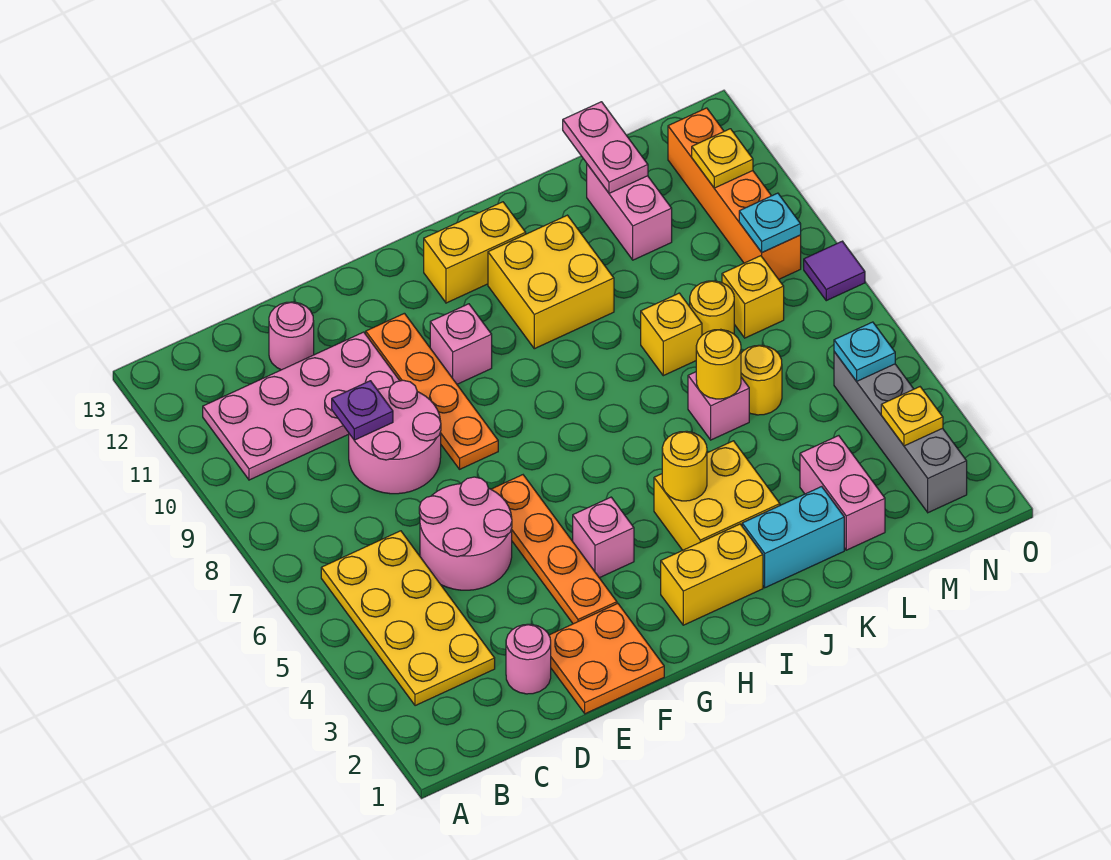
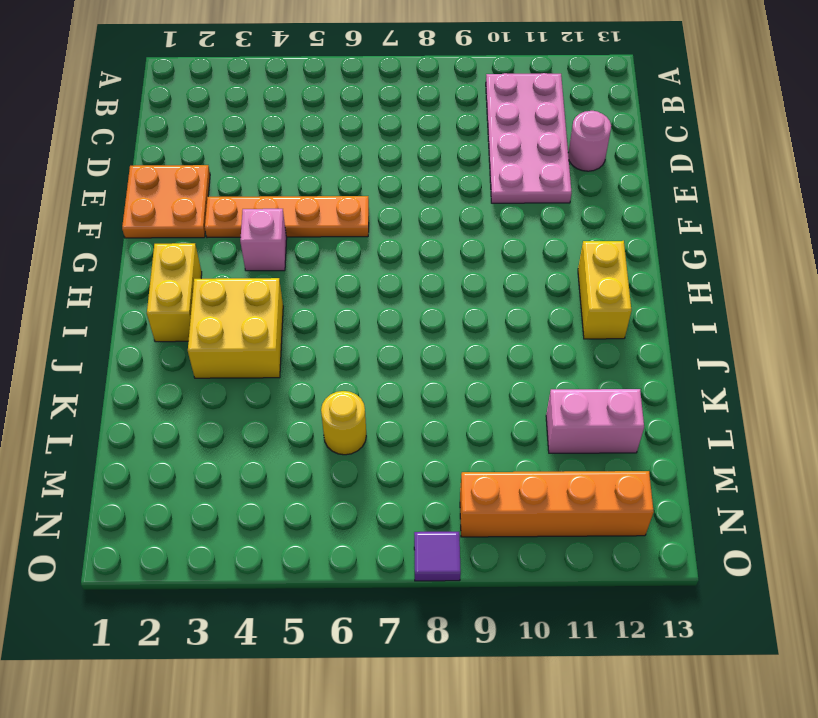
none -> yellow plate B3:C6 level 1
none -> pink round brick D2 level 1
none -> pink round brick D5:E6 level 1
none -> pink round brick D8:E9 level 1

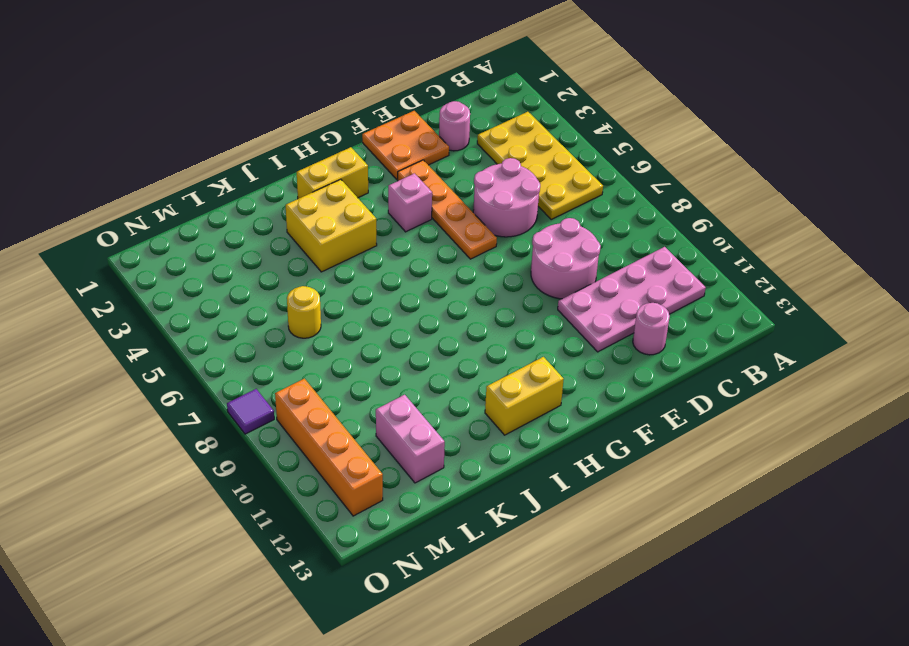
none -> orange plate F8:F11 level 1
none -> pink brick G10 level 1
none -> yellow brick I10:J11 level 1
none -> cyan brick J2:K2 level 1

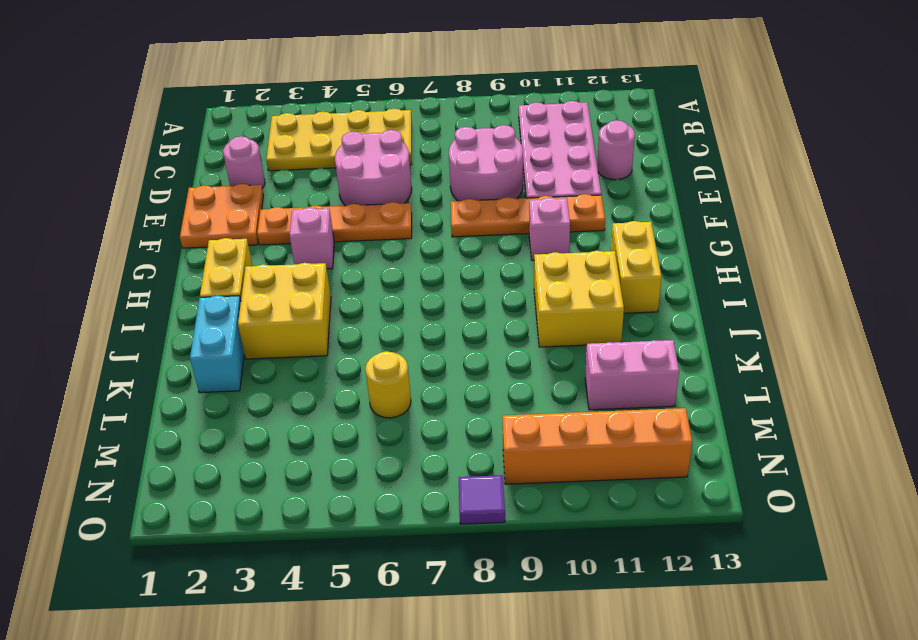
none -> pink brick K6 level 1
none -> yellow brick K8 level 1
none -> pink brick L2:L3 level 1
none -> yellow round brick L8 level 1

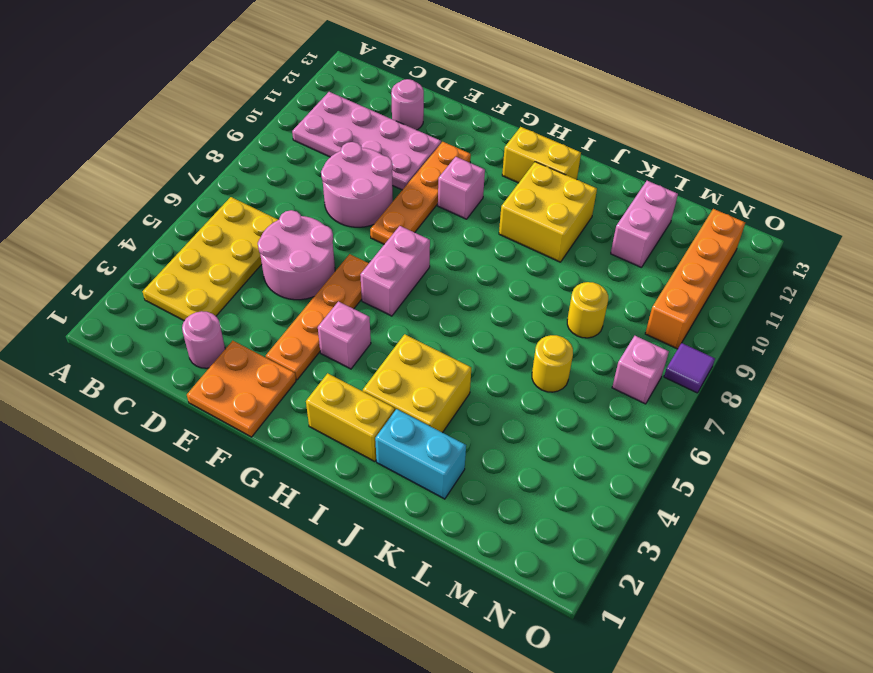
pink brick G6:G7 level 1 -> pink brick L2:L3 level 1
pink brick N7 level 1 -> pink brick K6 level 1
none -> yellow brick K8 level 1
none -> yellow brick M8 level 1
none -> grey brick N2:N5 level 1
none -> purple plate D9 level 2

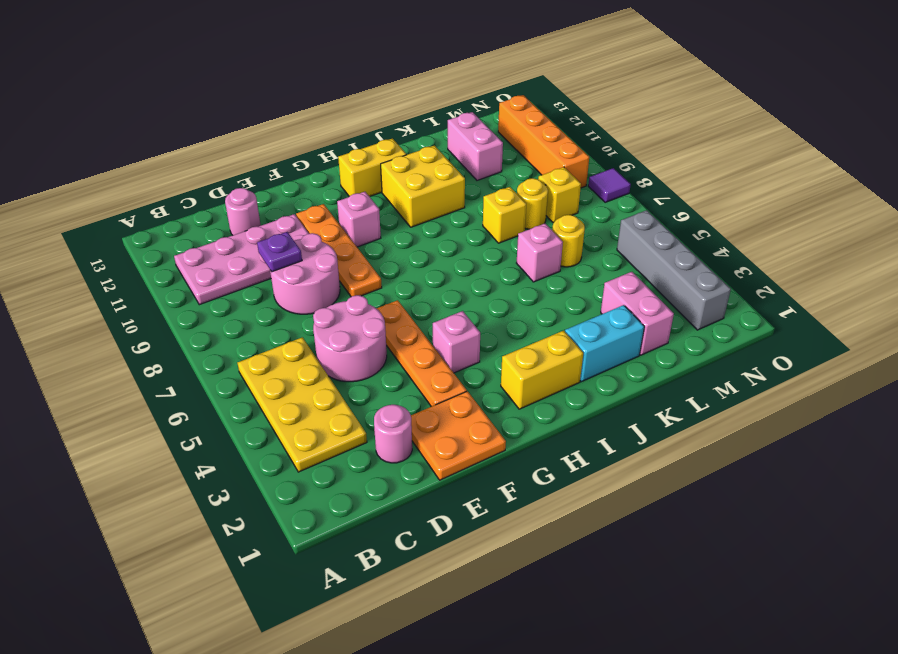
none -> yellow brick I3:J4 level 1
none -> yellow round brick I4 level 2
none -> yellow round brick K6 level 2
none -> pink plate L12:L13 level 2

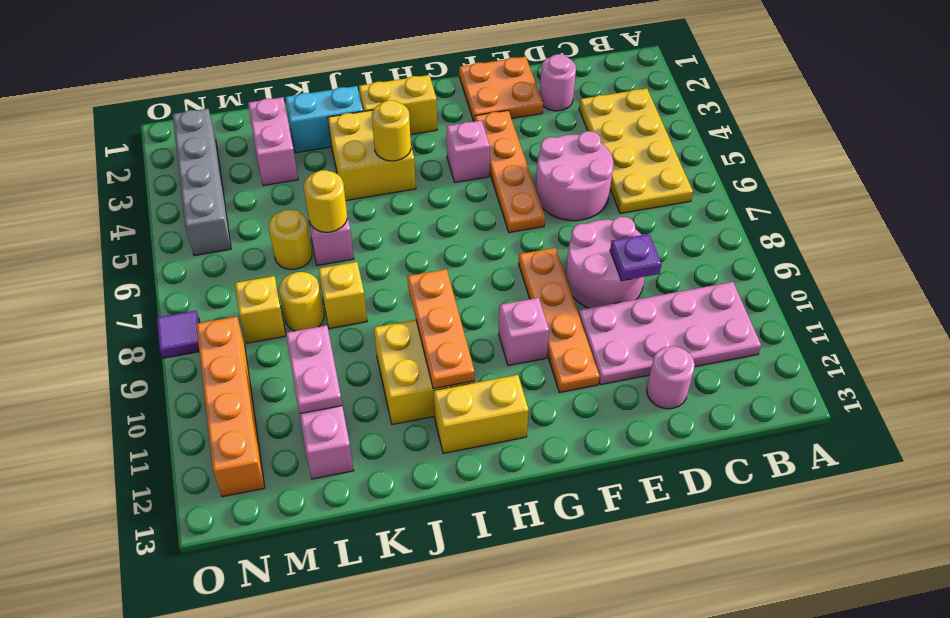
orange plate I9:I11 level 2 -> none
pink plate L10:L11 level 2 -> pink plate L12:L13 level 2
none -> yellow plate N3 level 2
none -> cyan plate N5 level 2
none -> cyan plate N9 level 2
none -> yellow plate N11 level 2

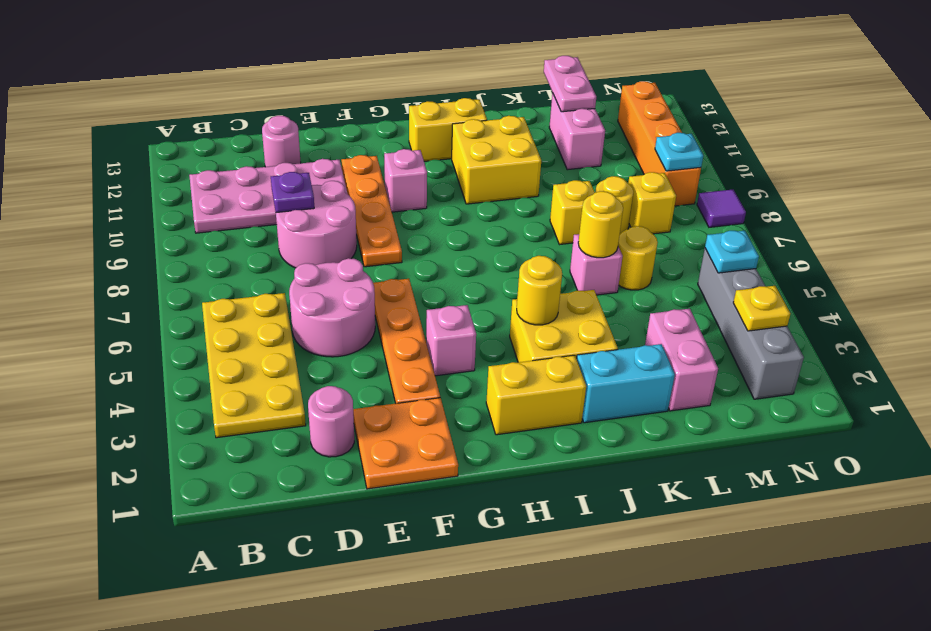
none -> yellow plate N11 level 2

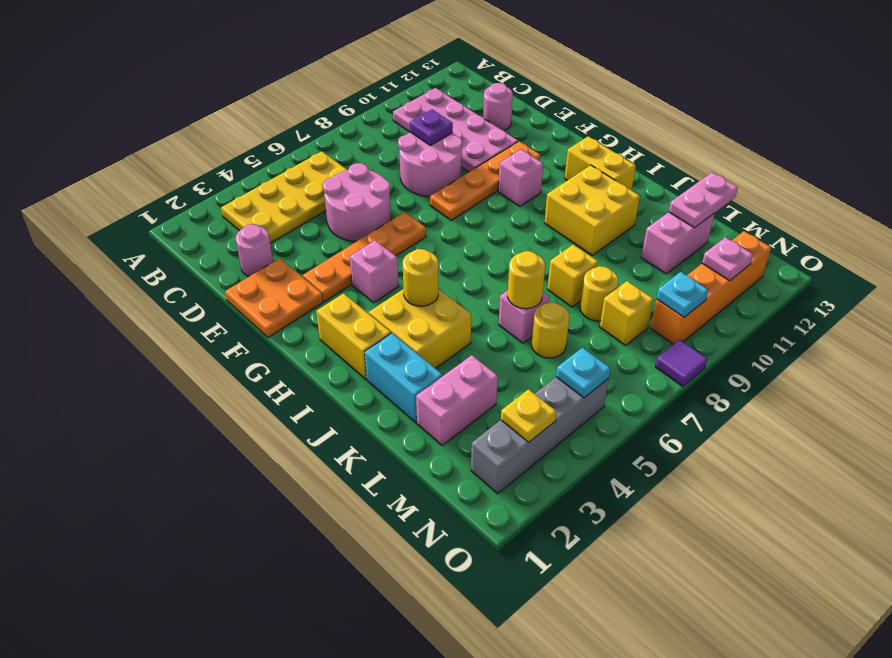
pink plate N11 level 2 -> yellow plate N11 level 2

